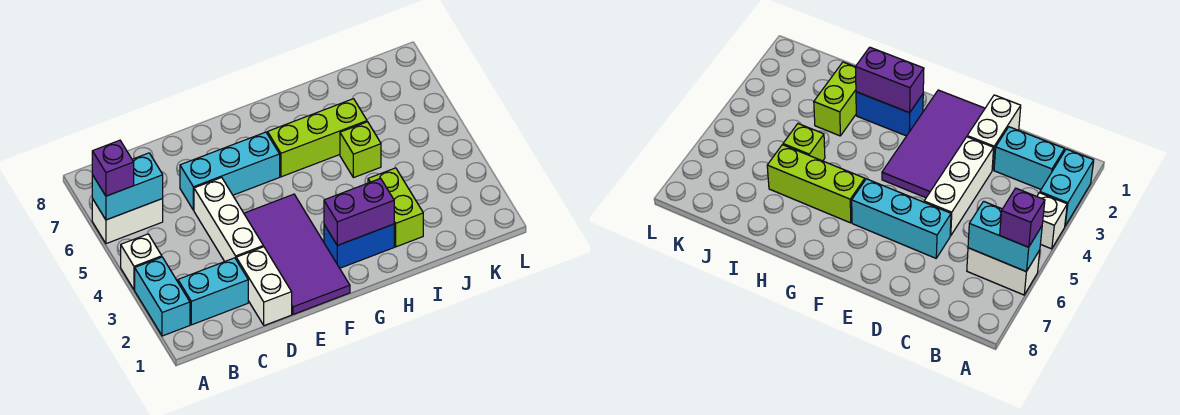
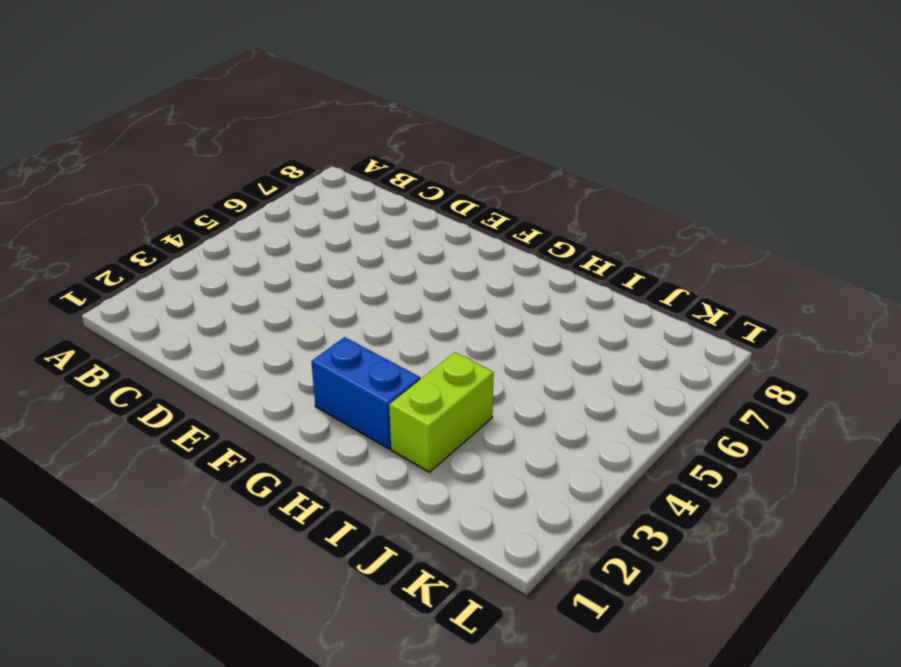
none -> cyan brick A2:A3 level 1
none -> white brick A4 level 1
none -> white brick A6:B6 level 1

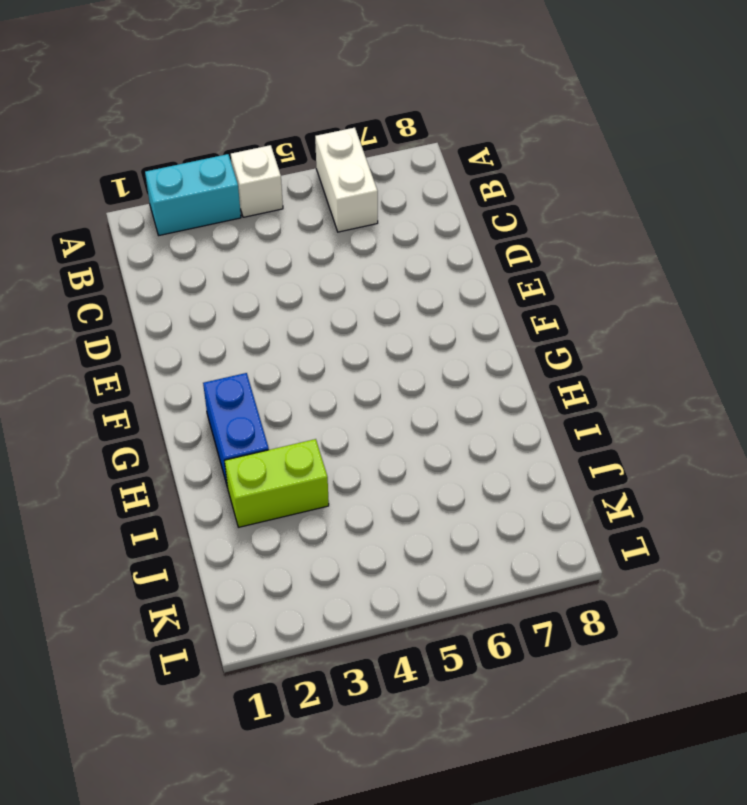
none -> cyan brick B2:C2 level 1
none -> white brick D1:D2 level 1
none -> white brick D3:D5 level 1

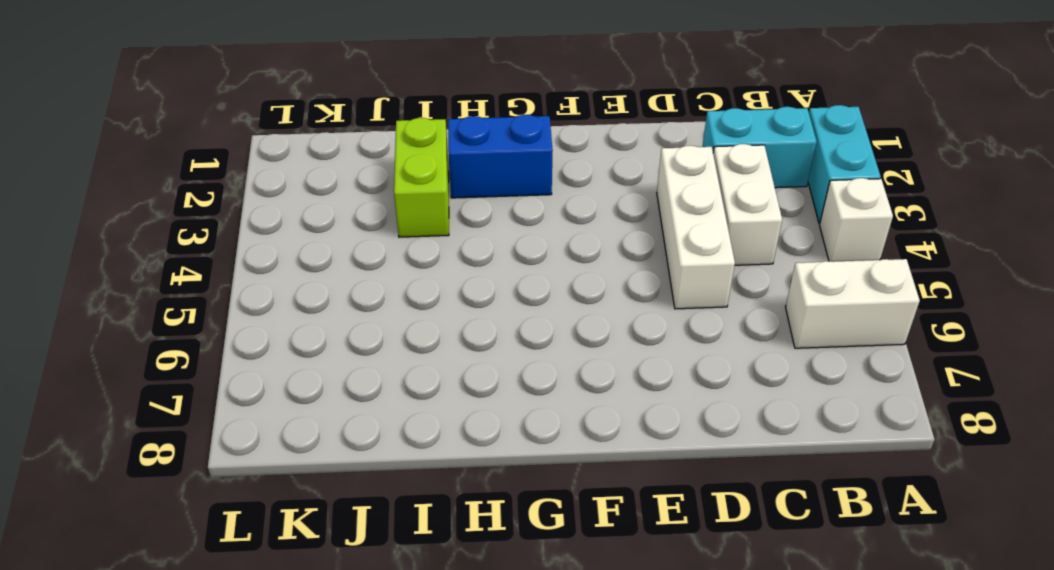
white brick C3:C4 level 1 -> white brick D1:D2 level 1
none -> cyan brick D6:F6 level 1
none -> purple tile E1:F4 level 1
none -> lime brick G6:I6 level 1

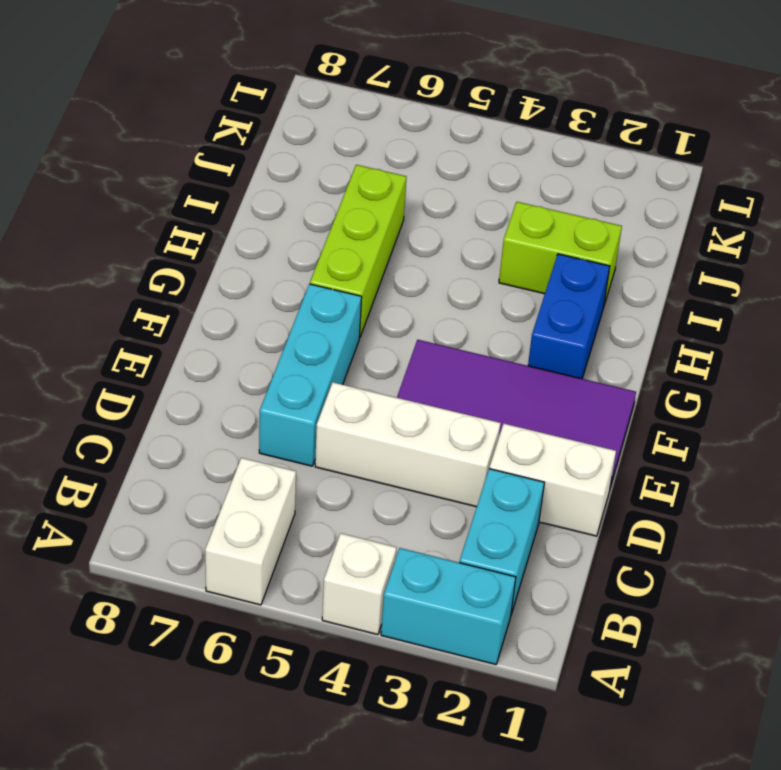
none -> lime brick I5 level 1
none -> cyan brick A6:B6 level 2
none -> purple brick G2:H2 level 2

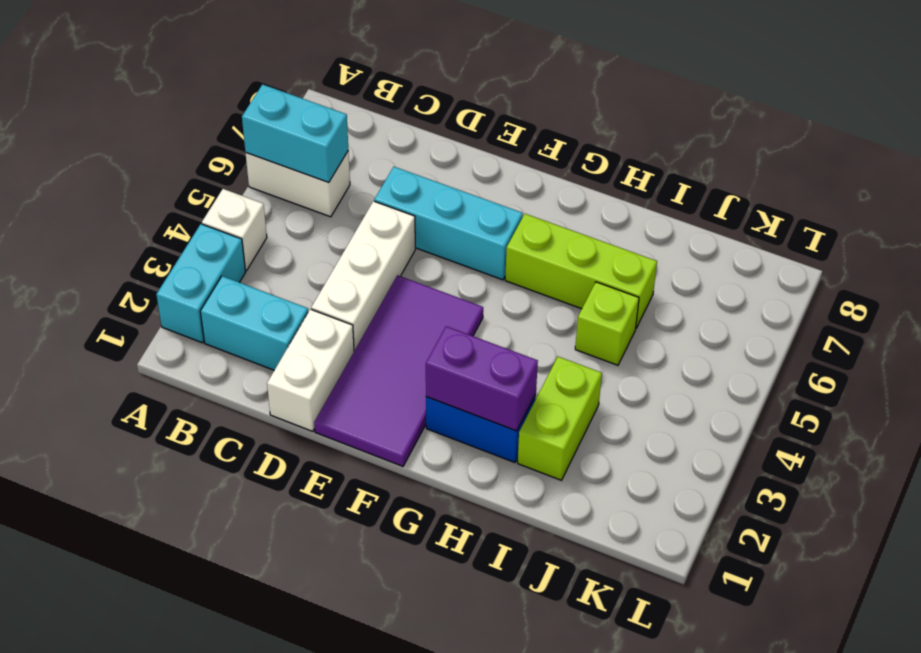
none -> purple brick A6 level 3

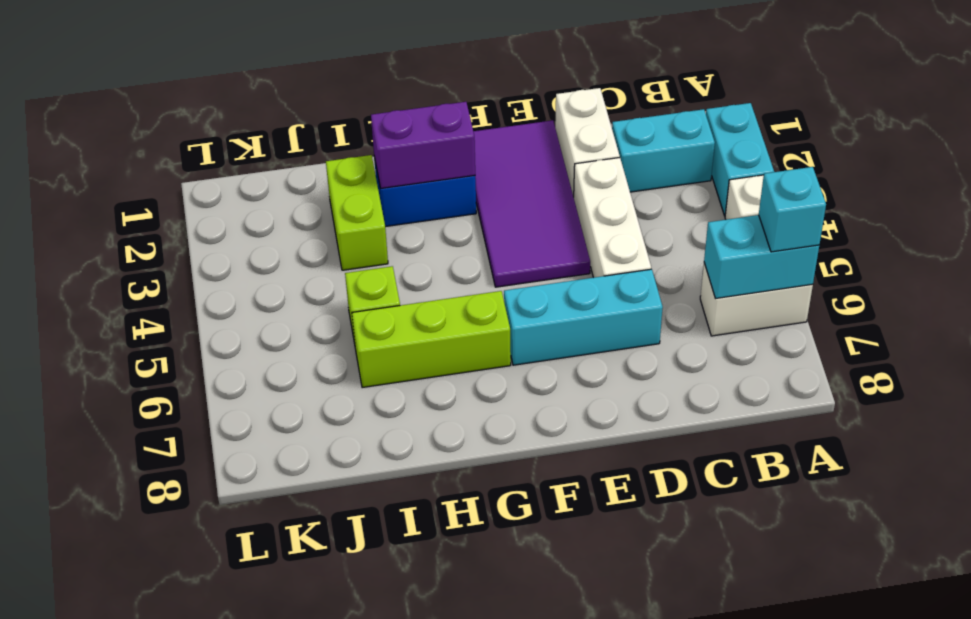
cyan brick A6 level 3 -> purple brick A6 level 3

